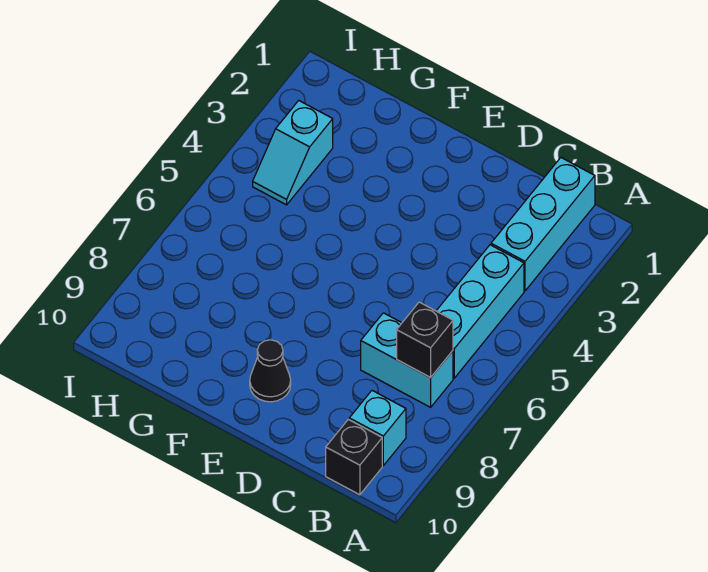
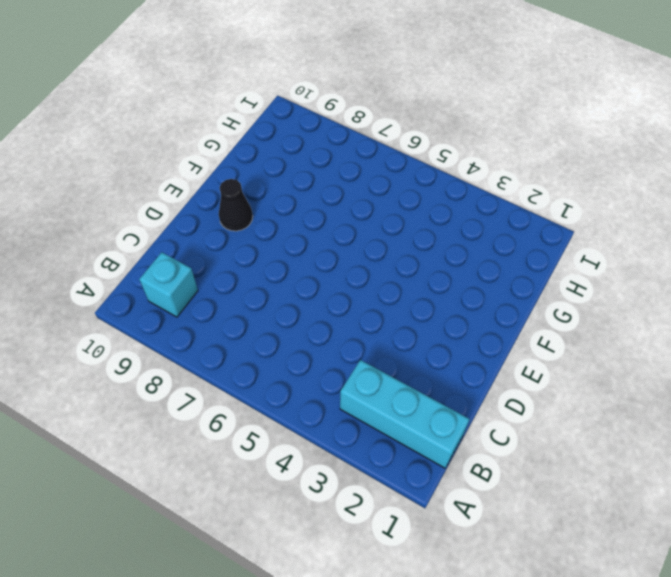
none -> cyan brick B4:B6 level 1
none -> cyan brick B7:C7 level 1

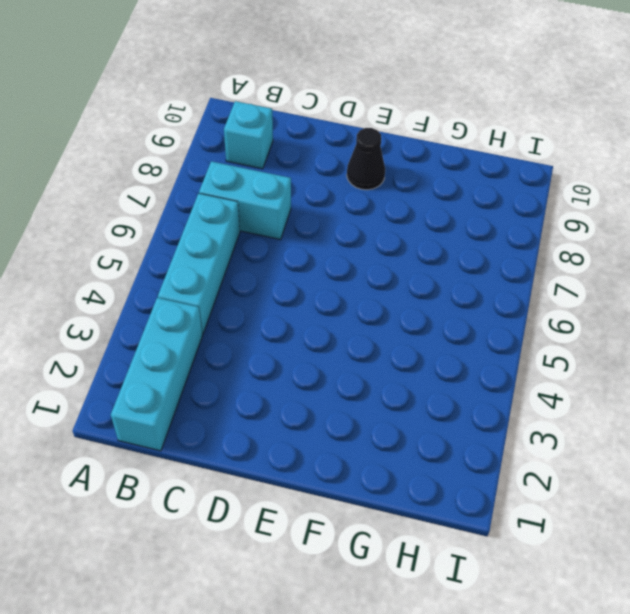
none -> black brick B10 level 1
none -> cyan slope H3:H4 level 1 top 3

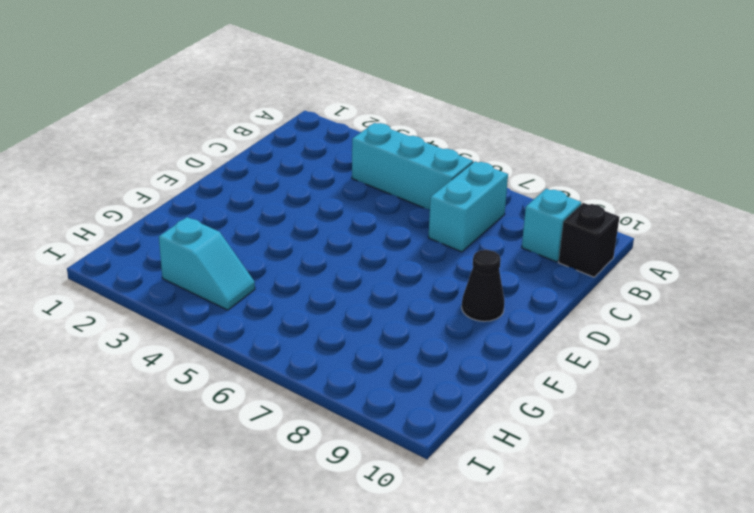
none -> cyan brick B1:B3 level 1
none -> black brick B7 level 2

